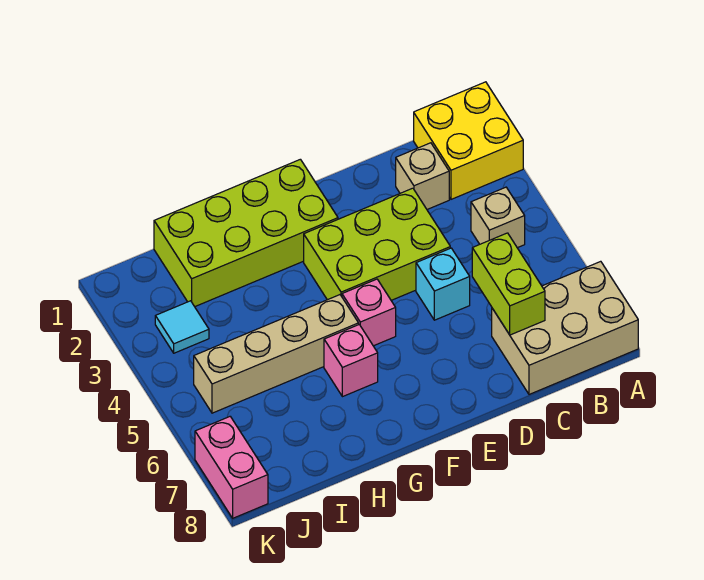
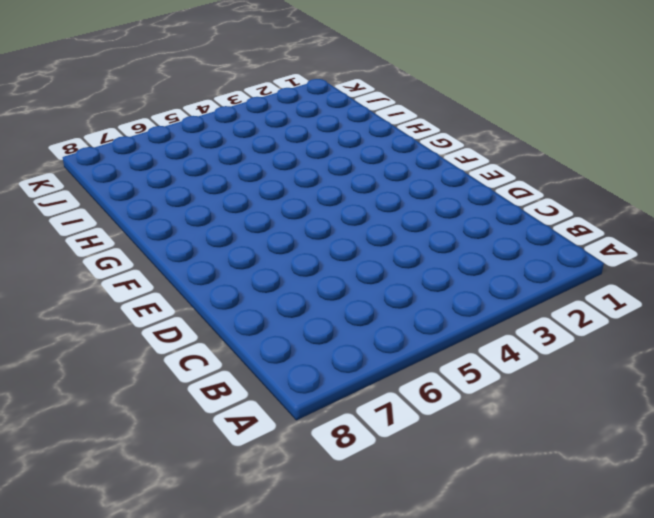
none -> yellow brick A1:B2 level 1
none -> tan brick A7:C8 level 1
none -> tan brick B4 level 1

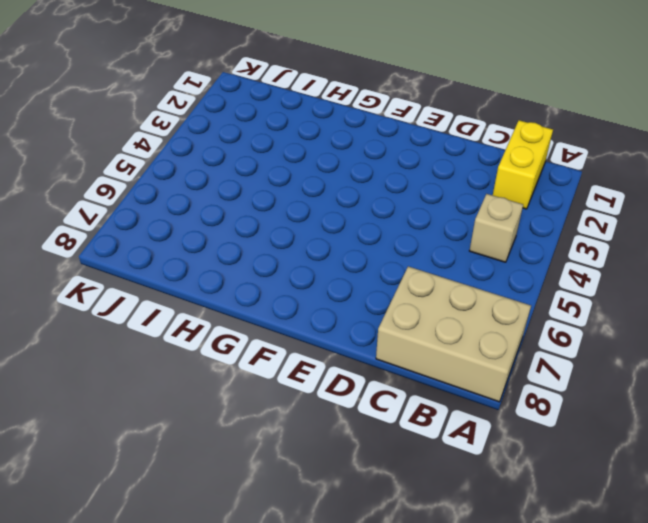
yellow brick B1:B2 level 1 -> yellow brick A1:B2 level 1
none -> tan brick C2 level 1
none -> lime brick D3:F4 level 1
none -> cyan brick D5 level 1

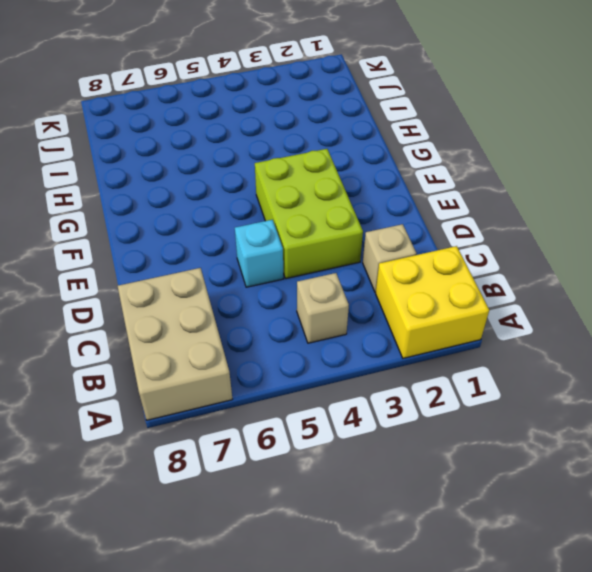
none -> lime brick F1:I2 level 1
none -> pink brick F5 level 1
none -> tan brick G5:J5 level 1

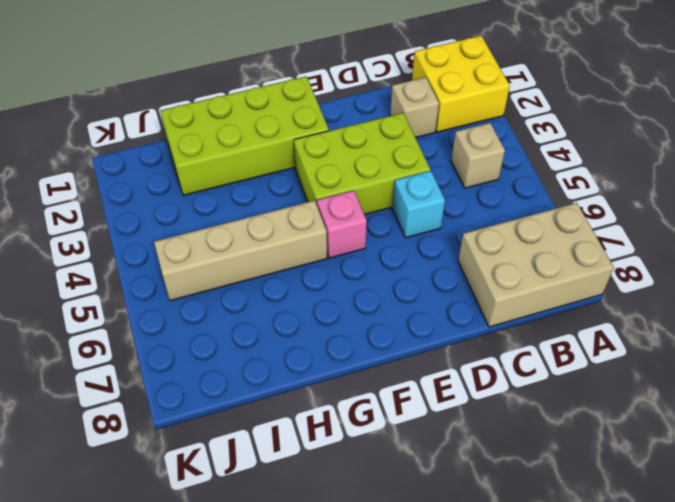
none -> pink brick G6 level 1
none -> cyan tile J3 level 1
none -> pink brick K7:K8 level 1

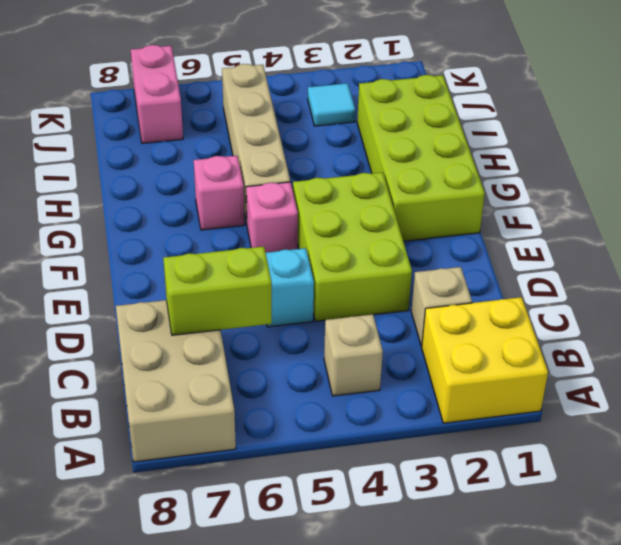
pink brick J7:K7 level 1 -> pink brick K7:K8 level 1

